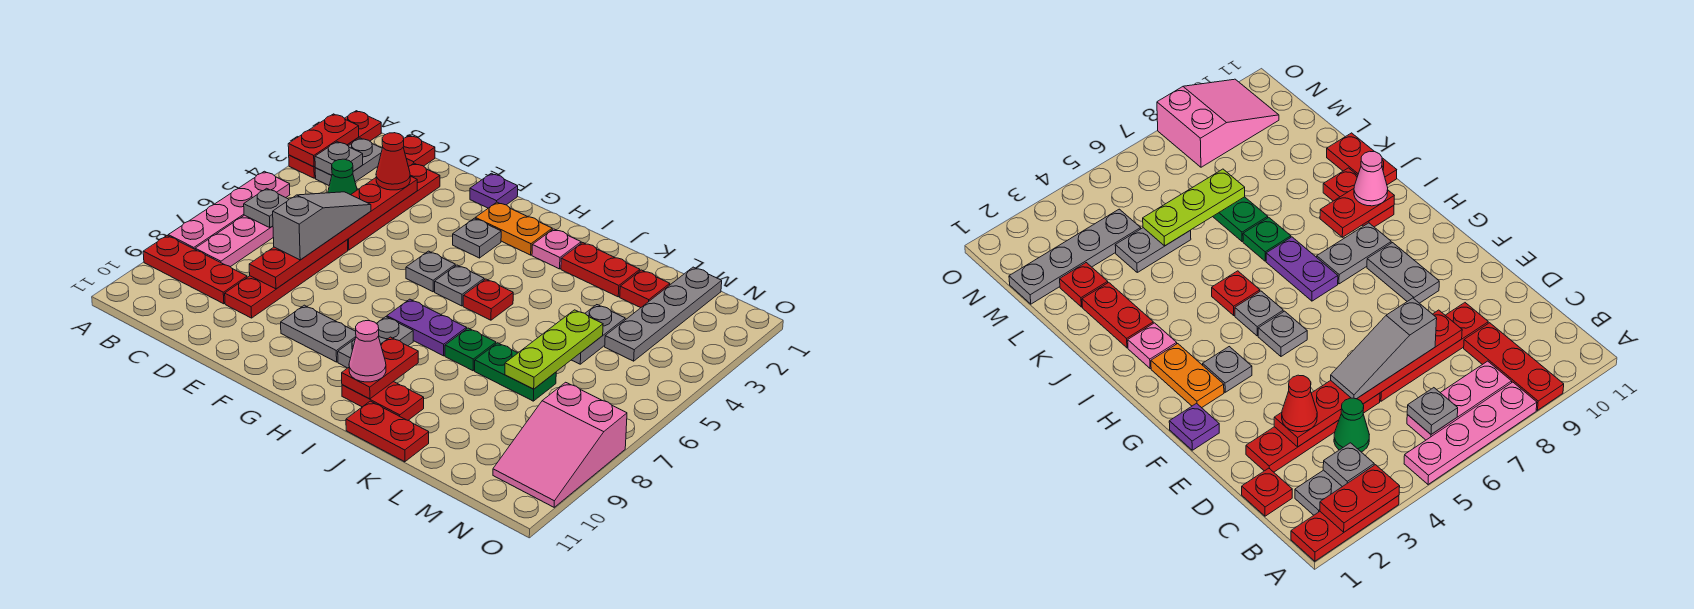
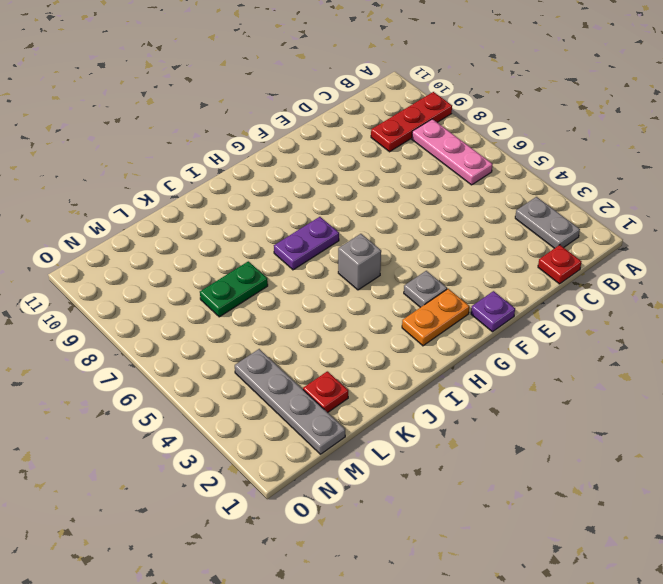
grey brick H5 level 1 -> grey plate H5 level 1
none -> red plate A1:A3 level 1
none -> pink plate A5:A8 level 1
none -> green cone C4 level 1
none -> red plate D2:D5 level 1

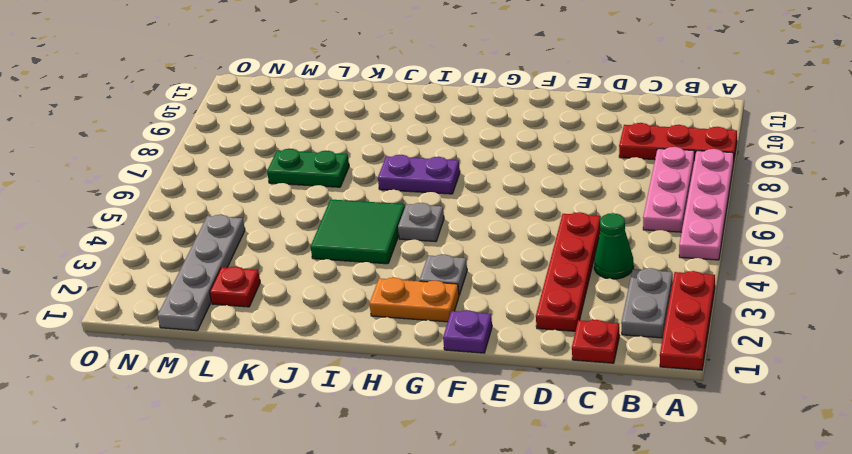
green tile I4:J5 level 1 -> red plate I5 level 1
none -> red plate D6:D9 level 1
none -> grey plate F9:G9 level 1
none -> grey plate G5 level 1
none -> grey plate H8:H9 level 1

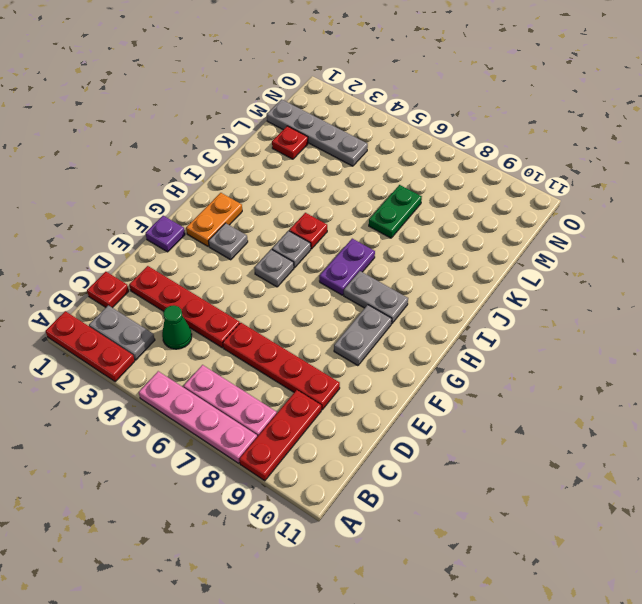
none -> pink plate I2 level 1
none -> red plate I10:J10 level 1
none -> red plate J2:K2 level 1
none -> green plate J7 level 1

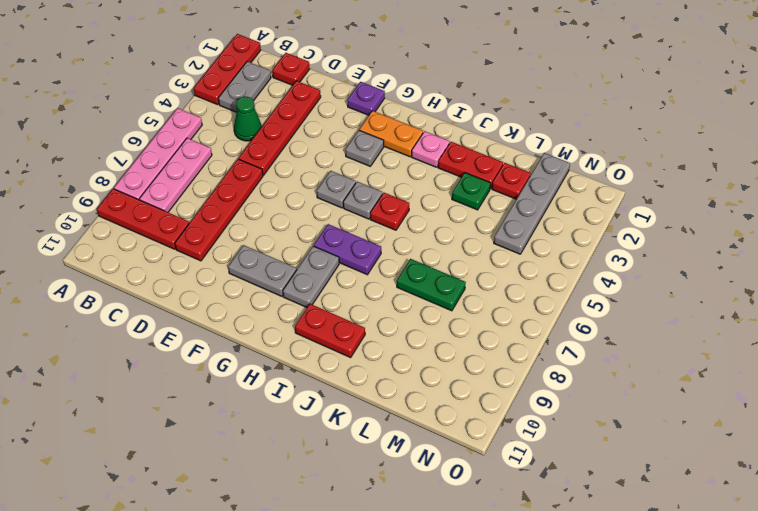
green plate K3 level 1 -> green plate J7 level 1
none -> red plate J11:K11 level 1
none -> grey plate L4:L5 level 1
none -> pink slope N8:O10 level 1 top 8
none -> red plate A2:A3 level 2

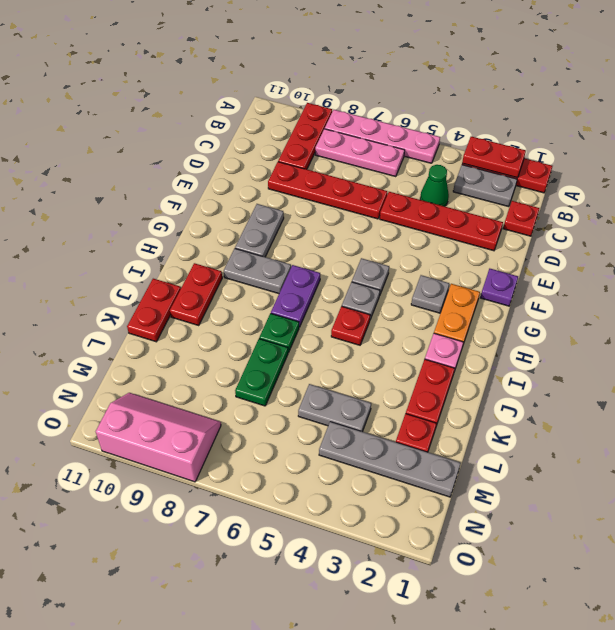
pink slope N8:O10 level 1 top O -> pink slope N8:O10 level 1 top 8
none -> grey plate B3 level 2
none -> grey plate B6 level 2
none -> red plate D3:D8 level 2
none -> red plate I9:I10 level 2

